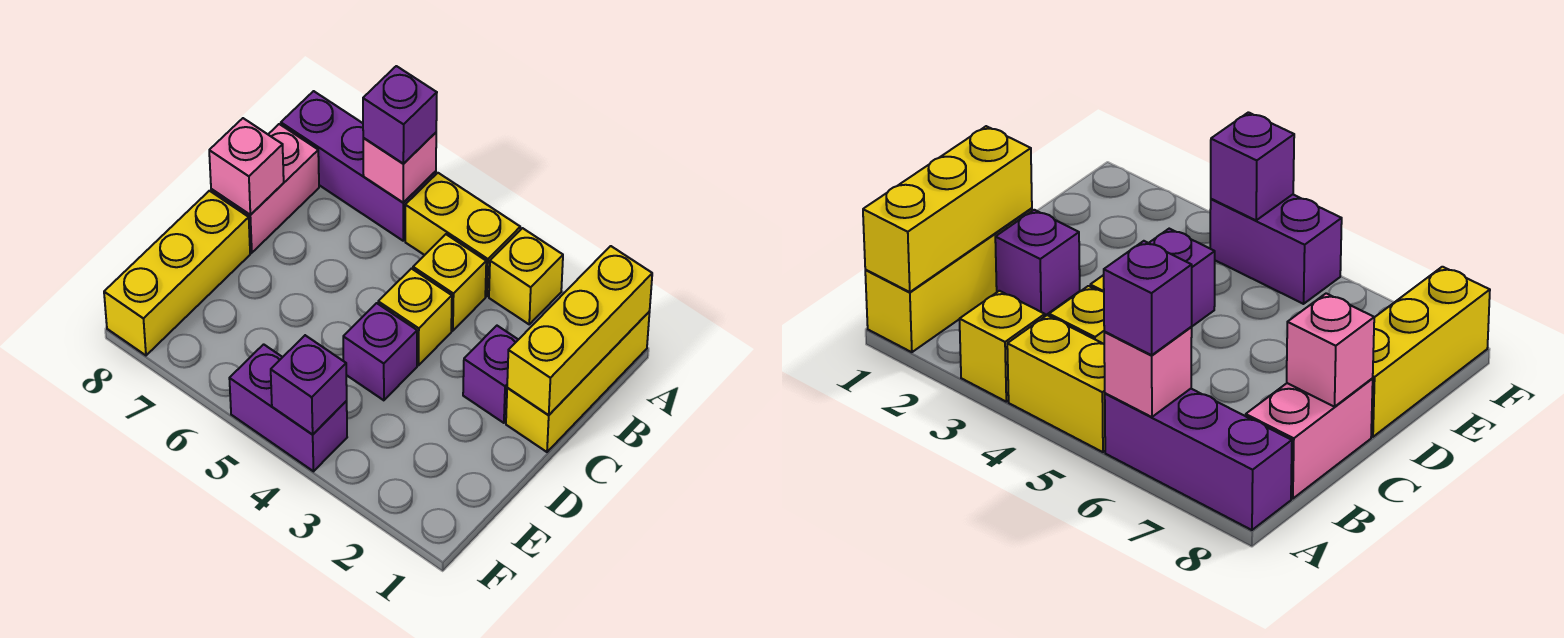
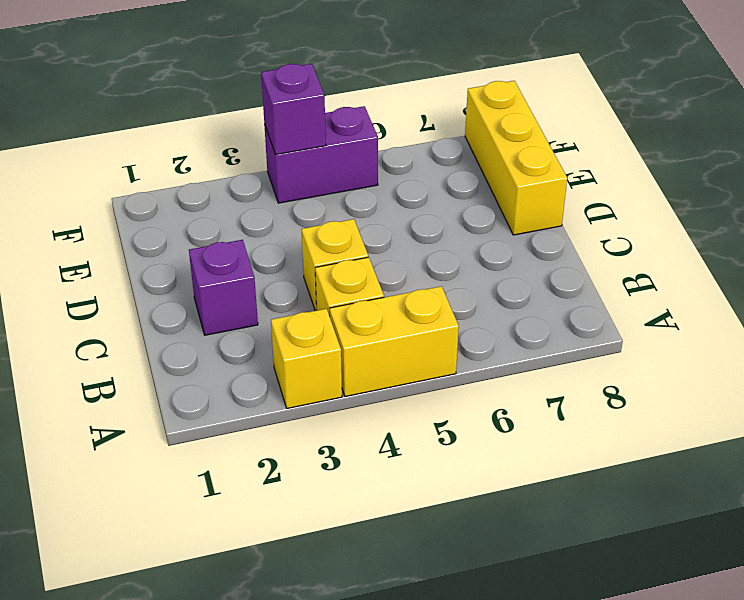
none -> yellow brick A1:C1 level 1
none -> purple brick A6:A8 level 1
none -> pink brick B8:C8 level 1

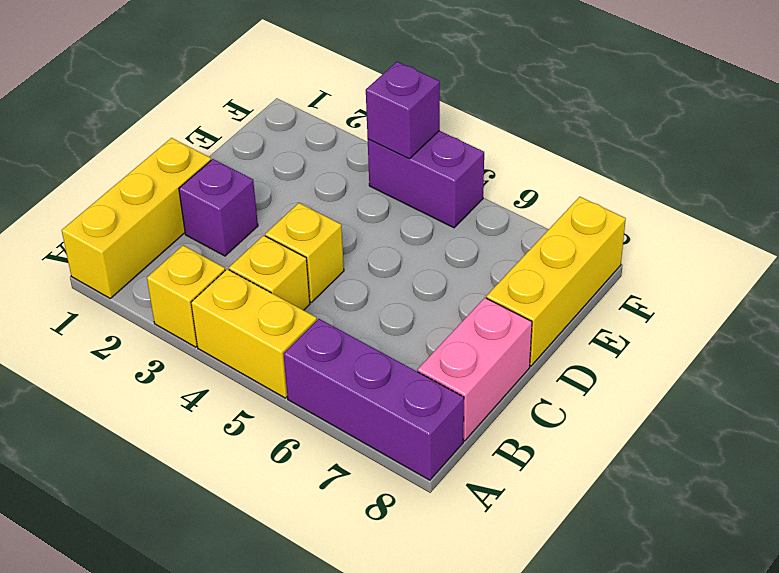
none -> purple brick D4 level 1
none -> yellow brick A1:C1 level 2
none -> pink brick A6 level 2

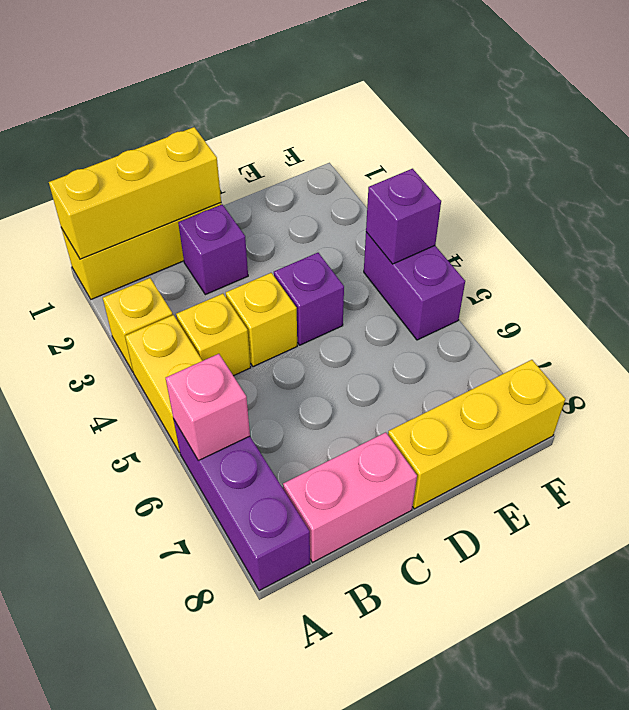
none -> pink brick C8 level 2
none -> purple brick A6 level 3

